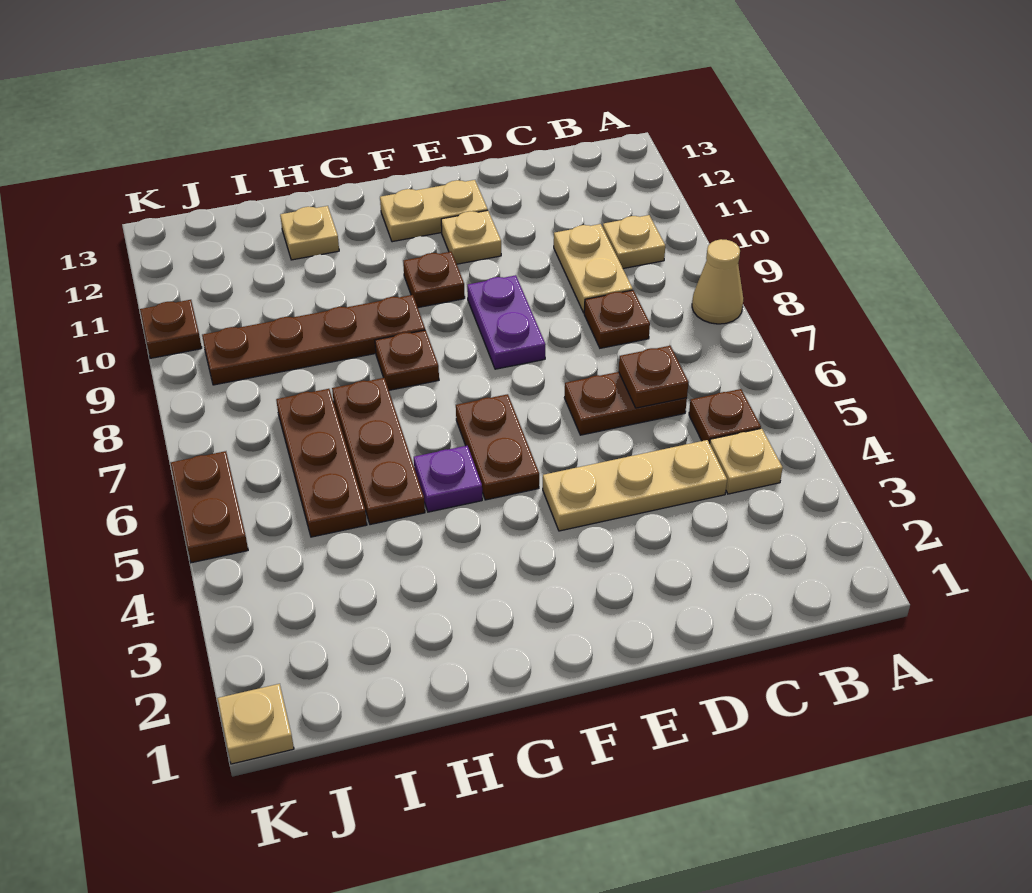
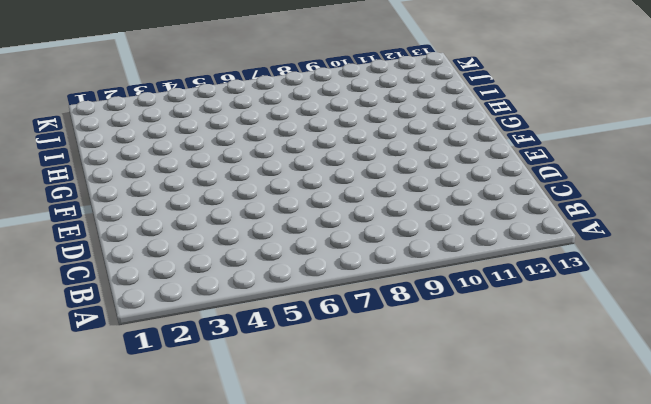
none -> tan cone A8 level 1
none -> tan plate B4 level 1
none -> brown plate B5 level 1

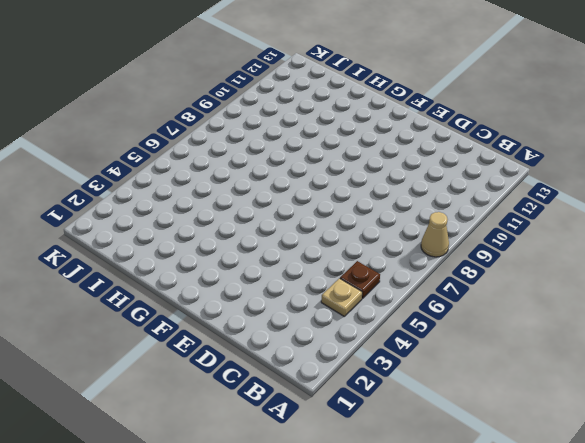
none -> tan plate B10 level 1
none -> tan plate C4:E4 level 1
none -> brown plate C6:D6 level 1

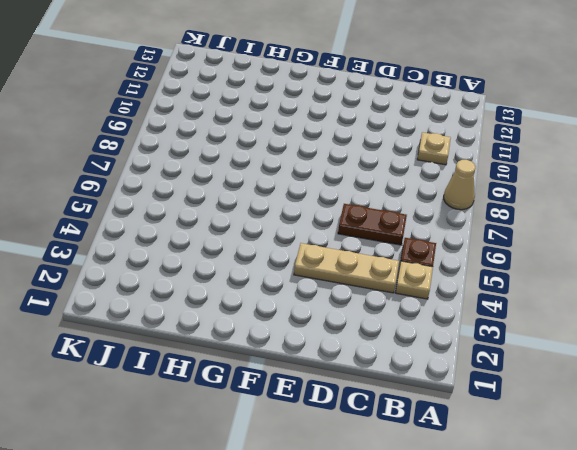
none -> brown plate C8 level 1
none -> tan plate C9:C10 level 1
none -> purple plate E8:E9 level 1

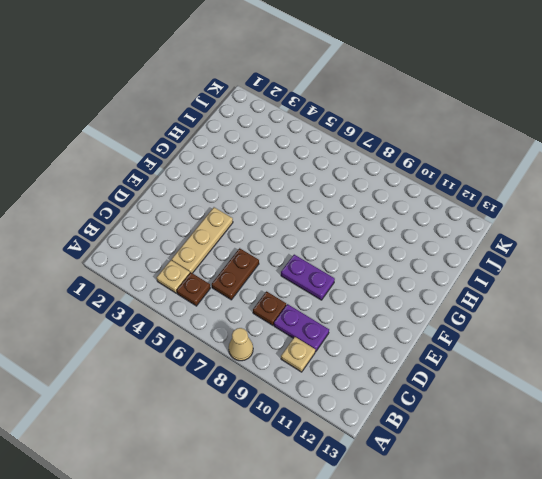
purple plate C9:C10 level 1 -> tan plate C9:C10 level 1
none -> tan plate E11 level 1
none -> tan plate E12:F12 level 1
none -> brown plate F5:F6 level 1

